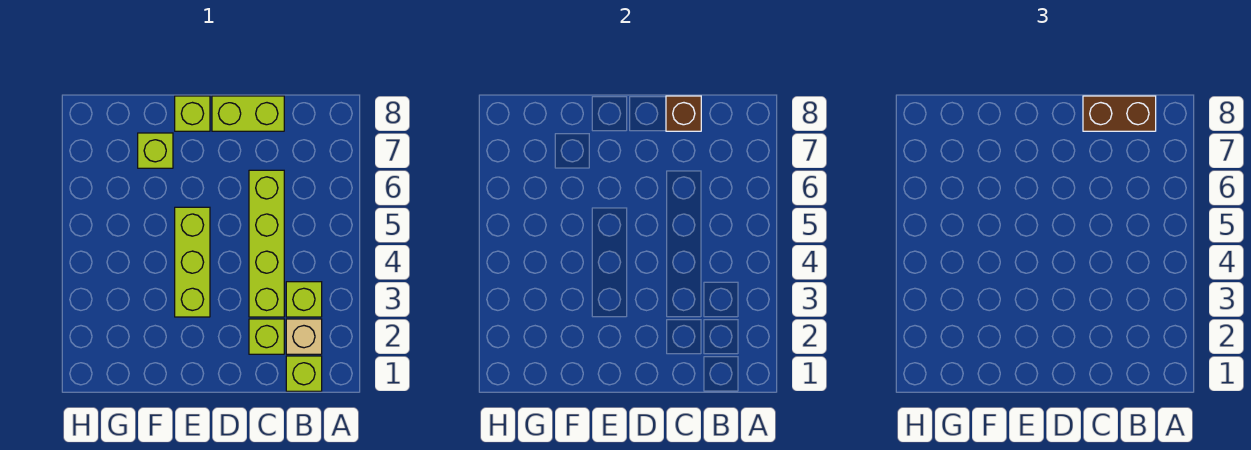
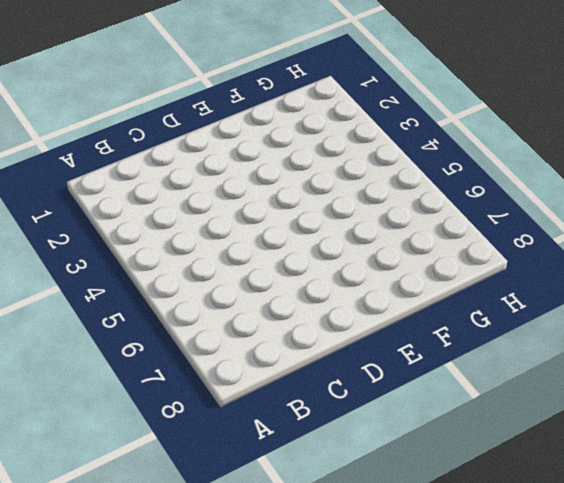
none -> lime brick B1 level 1
none -> tan brick B2 level 1

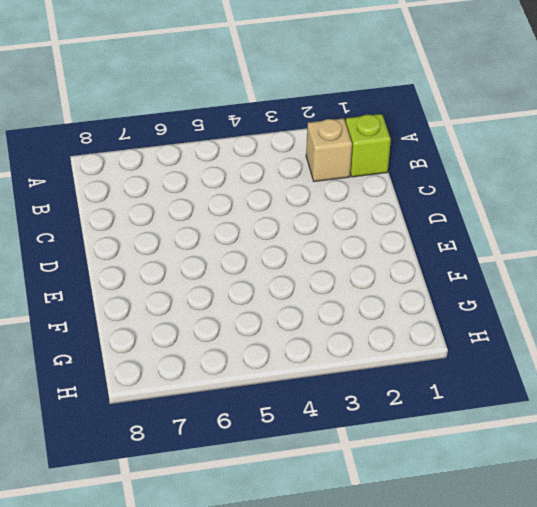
none -> lime brick B3 level 1
none -> lime brick C2 level 1

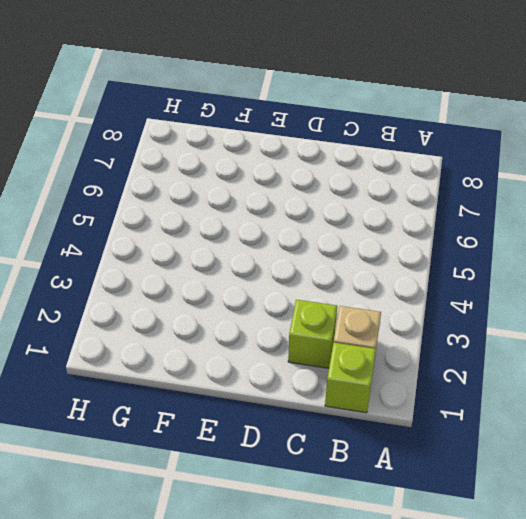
none -> lime brick B3 level 1
none -> lime brick C3:C6 level 1

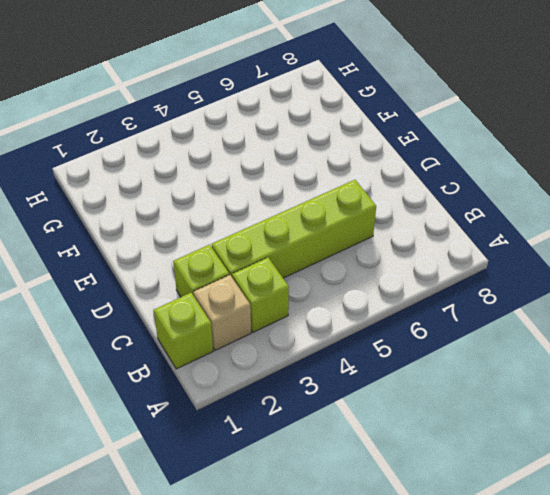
none -> lime brick C8:D8 level 1
none -> lime brick E3:E5 level 1

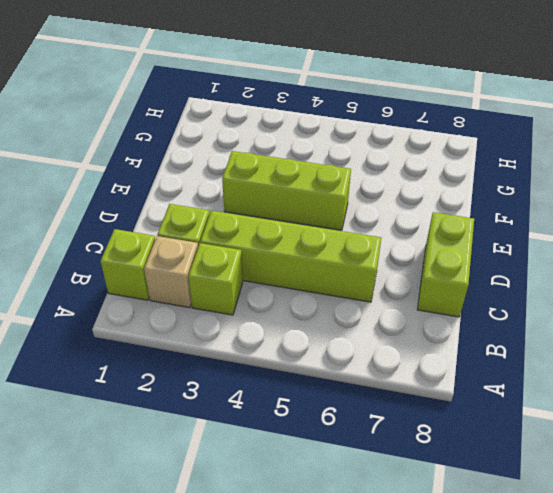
none -> lime brick E8 level 1
none -> lime brick F7 level 1

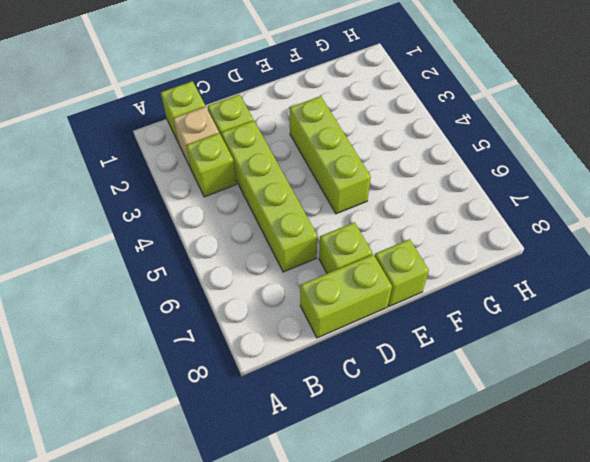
lime brick D7 level 1 -> lime brick F7 level 1
none -> brown brick C8 level 2
none -> brown brick B8:C8 level 3

